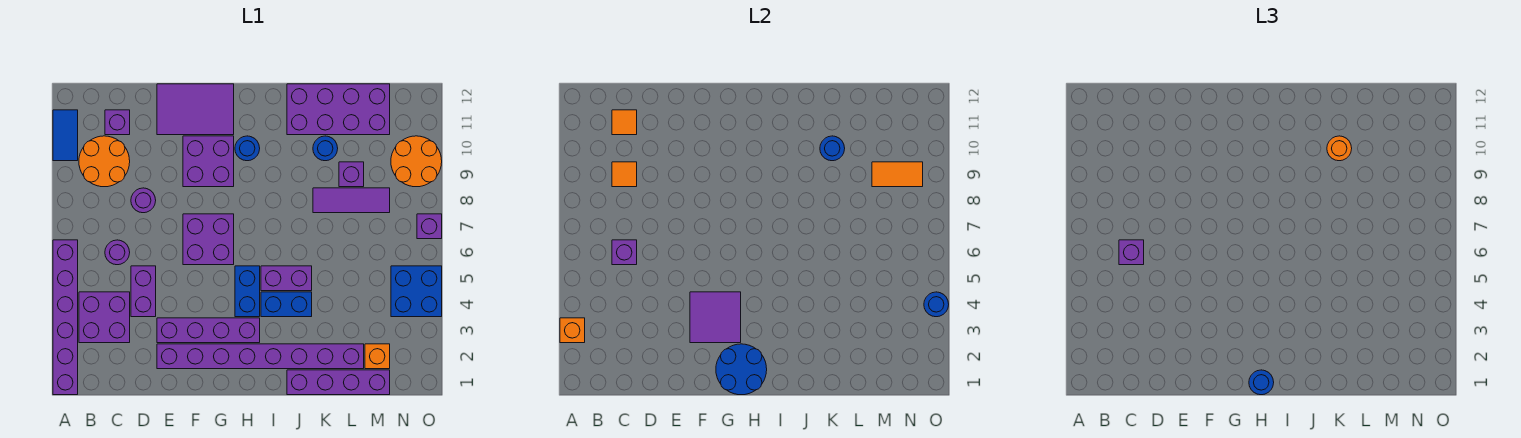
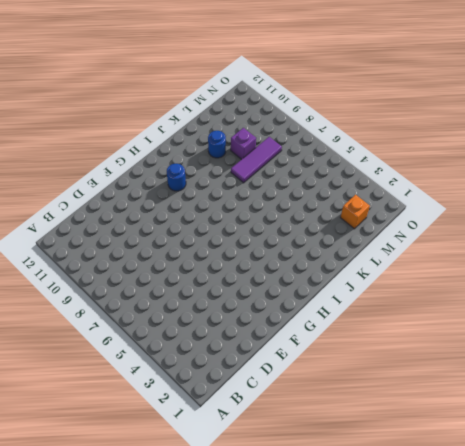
none -> purple brick A1:A6 level 1
none -> blue tile A10:A11 level 1
none -> purple brick B3:C4 level 1
none -> orange round brick B9:C10 level 1

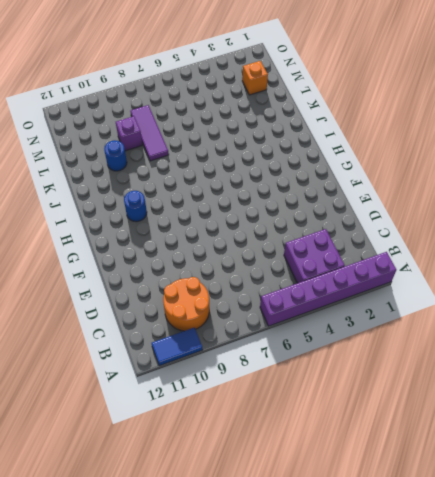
none -> purple round brick C6 level 1
none -> purple brick C11 level 1
none -> purple brick D4:D5 level 1
none -> purple round brick D8 level 1

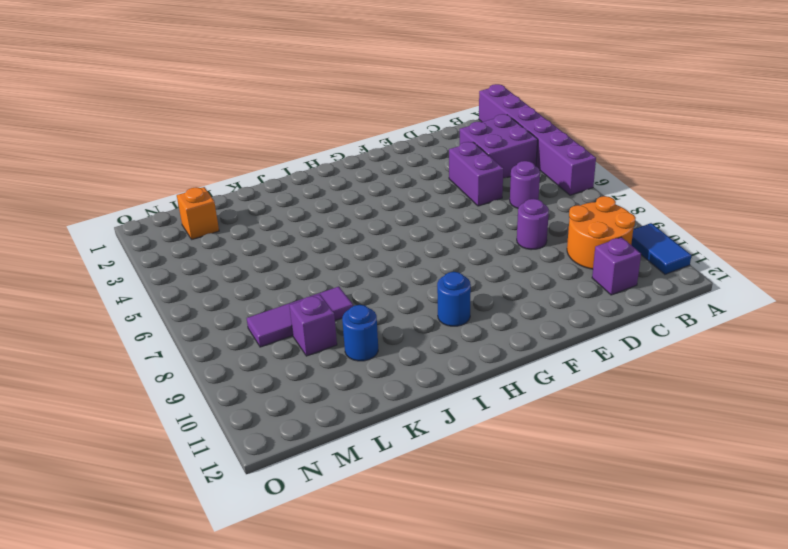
none -> purple brick E2:L2 level 1
none -> purple brick E3:H3 level 1
none -> purple tile E11:G12 level 1
none -> purple brick F6:G7 level 1

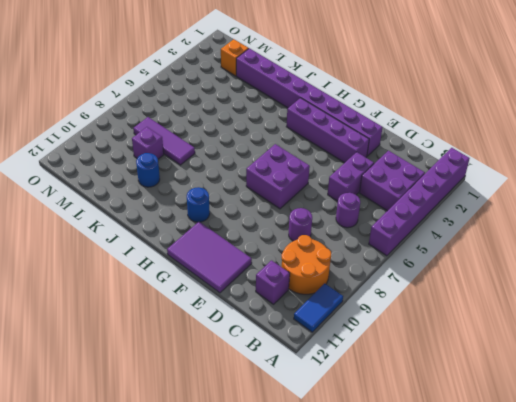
none -> purple brick F9:G10 level 1
none -> blue brick H4:H5 level 1
none -> blue brick I4:J4 level 1
none -> purple brick I5:J5 level 1

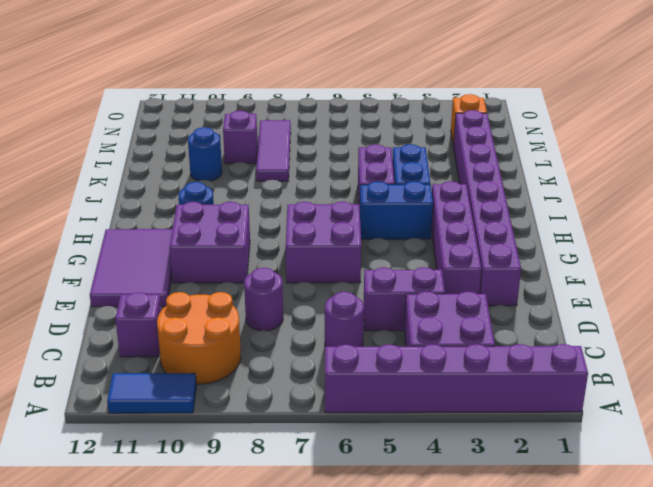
none -> purple brick J1:M1 level 1
none -> purple brick J11:M12 level 1
none -> blue brick N4:O5 level 1
none -> orange round brick N9:O10 level 1

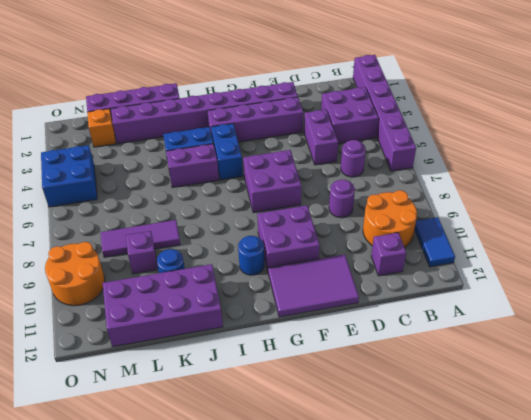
none -> purple brick O7 level 1
none -> orange brick A3 level 2
none -> purple brick C6 level 2
none -> orange tile C9 level 2

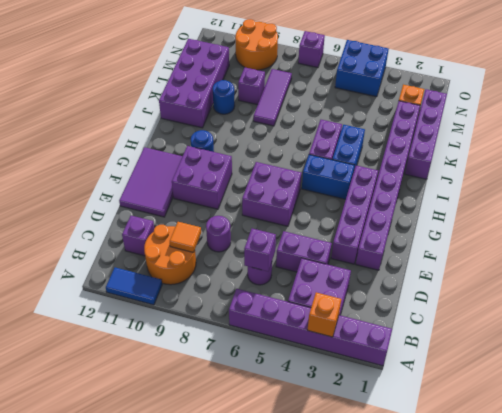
none -> orange tile C11 level 2
none -> purple tile F3:G4 level 2
none -> blue round brick G1:H2 level 2
none -> blue round brick K10 level 2

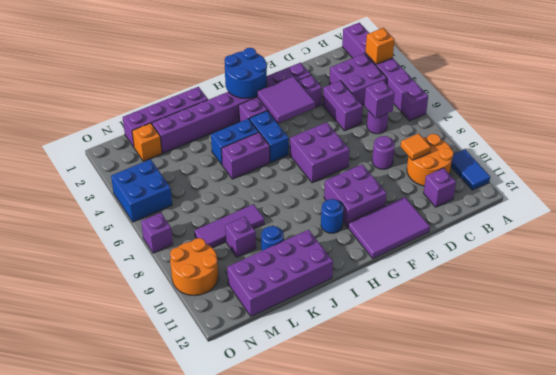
none -> orange tile C11 level 2
none -> blue round brick K10 level 2
none -> orange tile M9:N9 level 2
none -> blue round brick O4 level 2

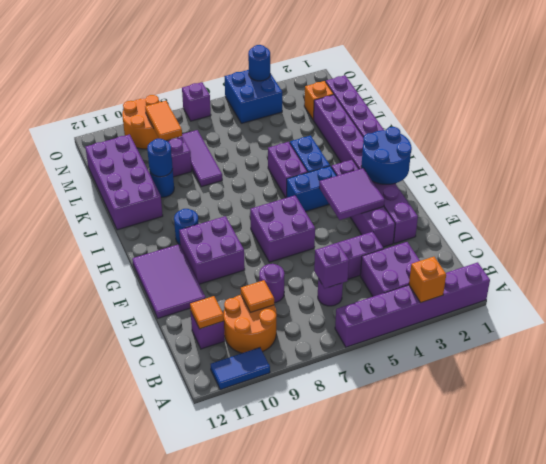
none -> purple brick C6 level 3
none -> blue round brick H1 level 3
none -> orange round brick K10 level 3

